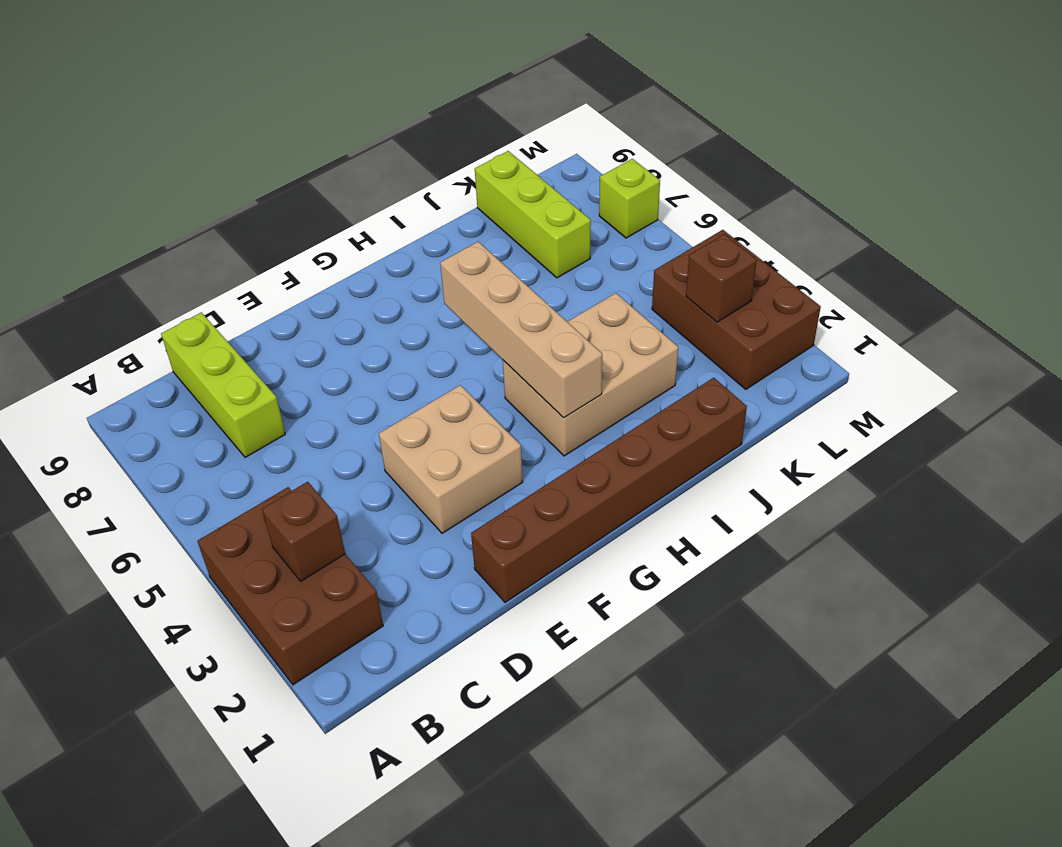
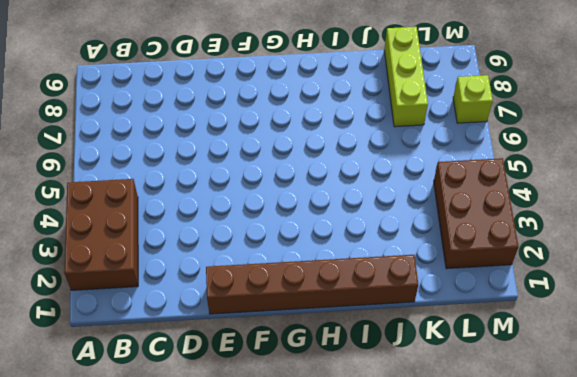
none -> lime brick C7:C9 level 1
none -> tan brick E3:F4 level 1

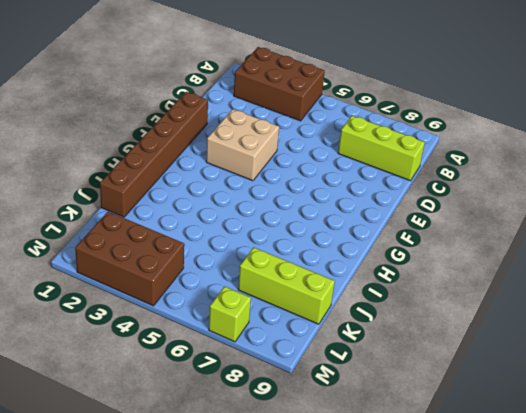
none -> tan brick H3:J4 level 1
none -> brown brick B3 level 2

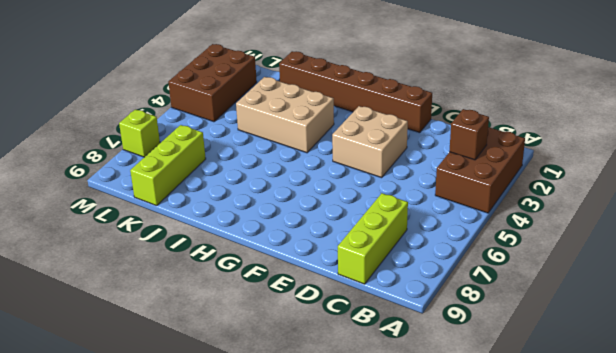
none -> tan brick H3:H6 level 2
none -> brown brick L3 level 2

